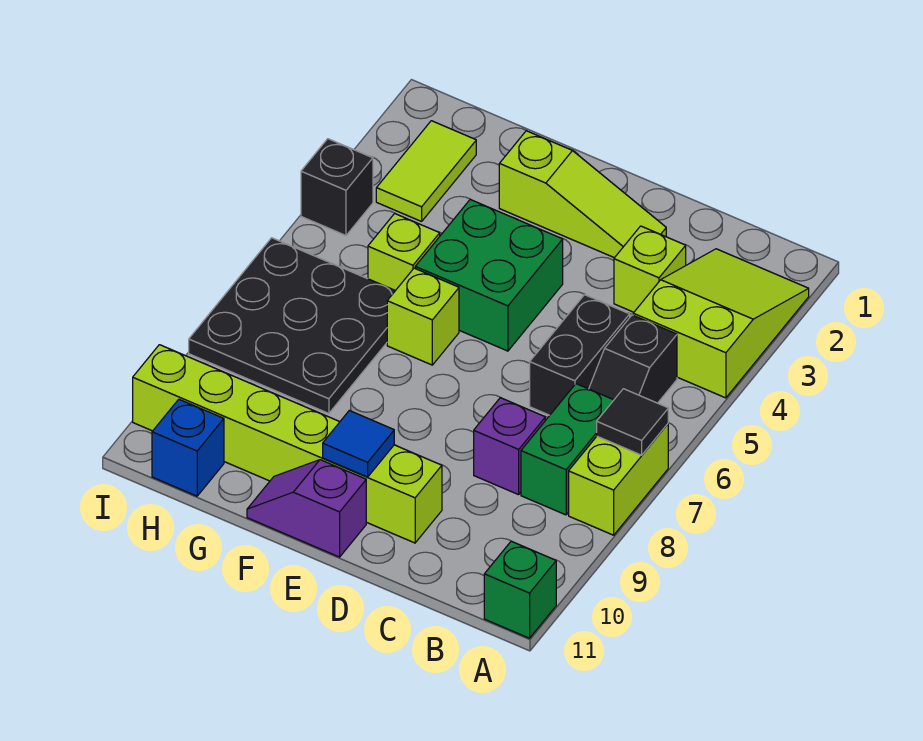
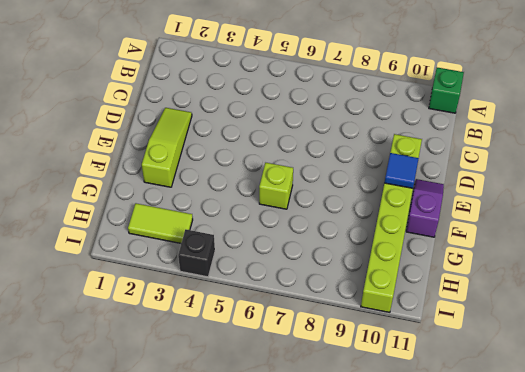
purple slope E11:F11 level 1 top F -> purple slope E11:F11 level 1 top E
none -> lime slope A2:B4 level 1 top 4
none -> lime brick A7:A8 level 1
none -> black slope B5:B6 level 1 top 5

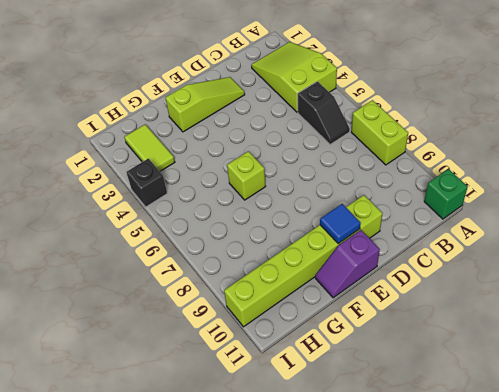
none -> green brick B7:B8 level 1
none -> lime brick C3 level 1
none -> black brick C5:C6 level 1

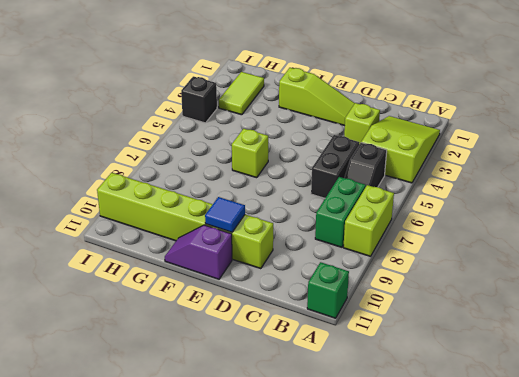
none -> purple brick C8 level 1
none -> green brick E4:F5 level 1
none -> lime brick G5 level 1

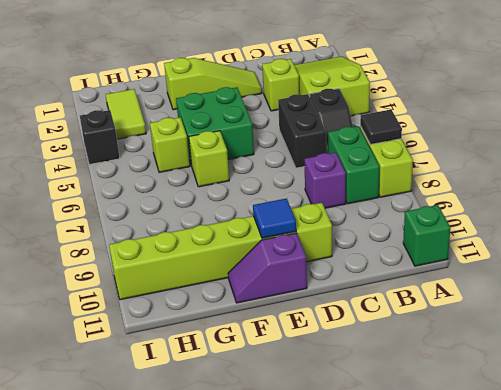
none -> black plate G6:I8 level 1
none -> blue brick H11 level 1

